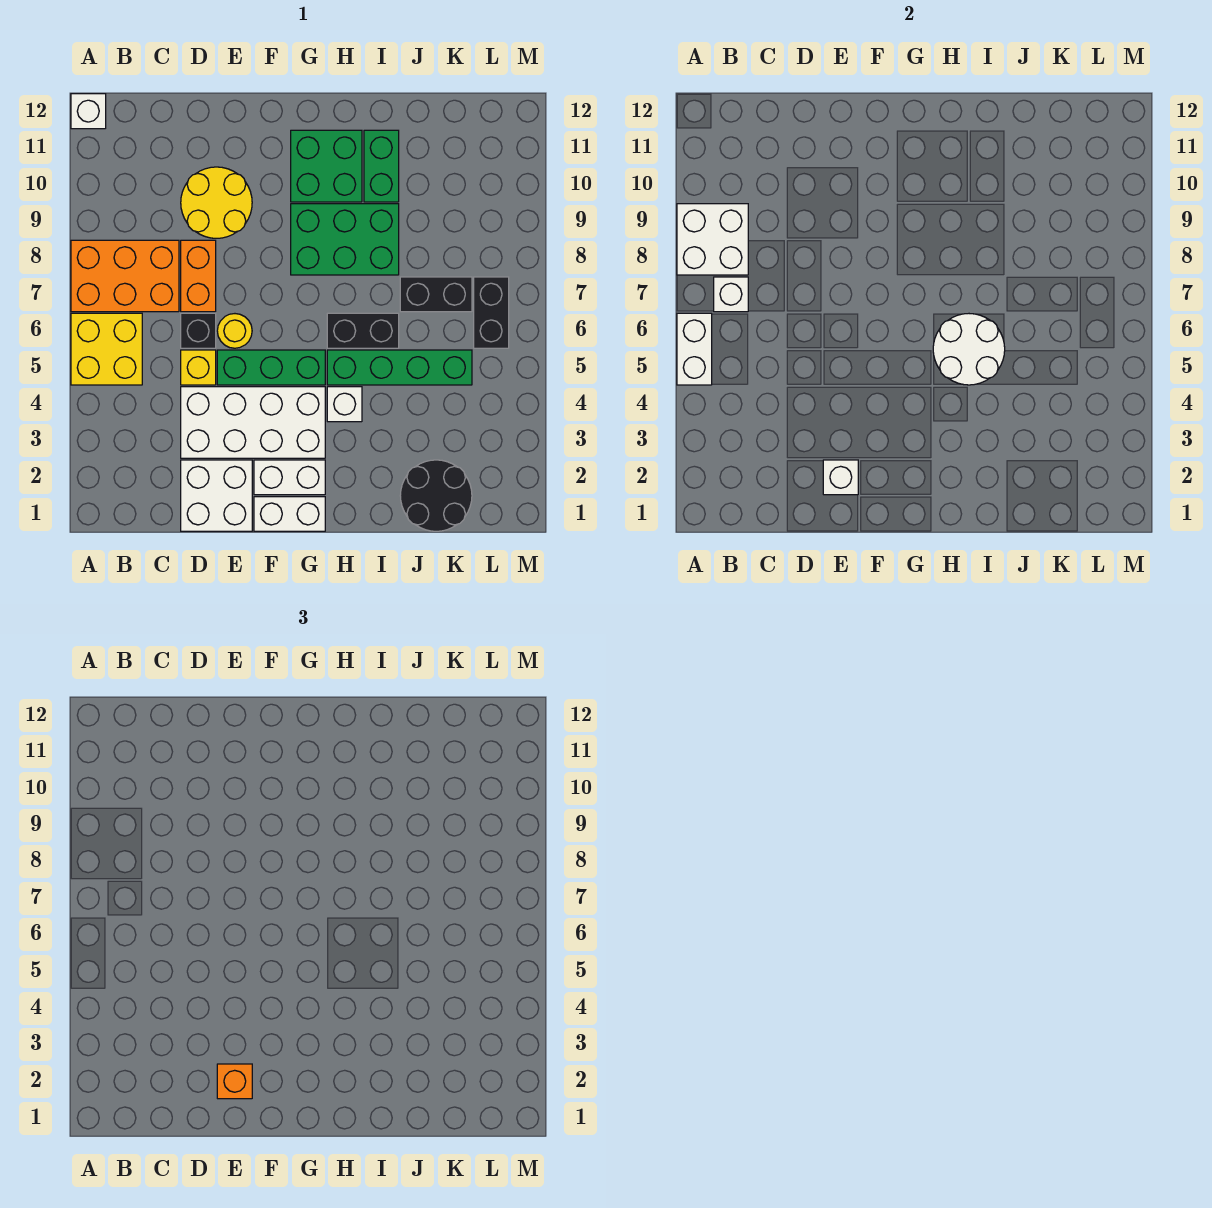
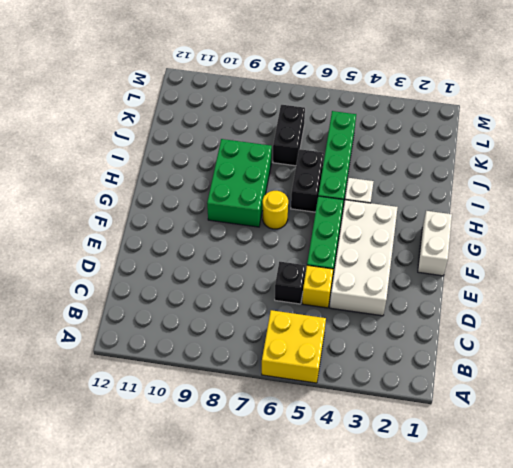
yellow round brick G7 level 1 -> yellow round brick E6 level 1
none -> orange brick A7:C8 level 1
none -> white brick A12 level 1
none -> white brick D1:E2 level 1

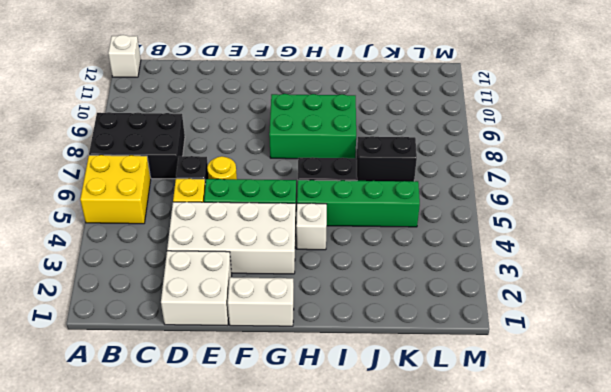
black brick A7:C8 level 1 -> orange brick A7:C8 level 1
none -> orange brick D7:D8 level 1
none -> yellow round brick D9:E10 level 1
none -> white brick F2:G2 level 1

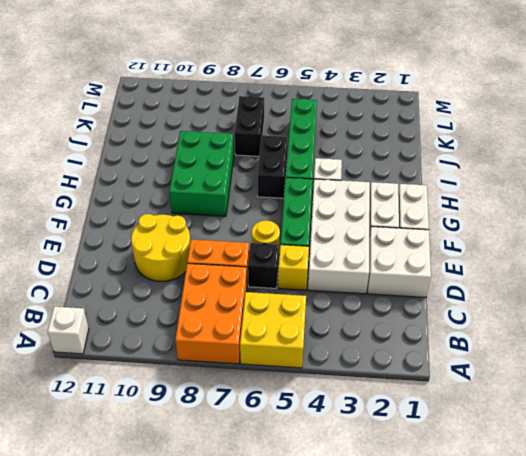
none -> green brick G10:H11 level 1
none -> green brick I10:I11 level 1
none -> black round brick J1:K2 level 1

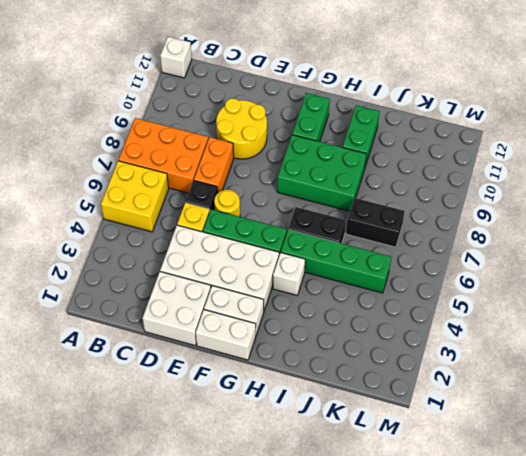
green brick G10:G11 level 1 -> green brick G10:H11 level 1
none -> black round brick J1:K2 level 1
none -> black brick L6:L7 level 1
none -> white brick A5:A6 level 2

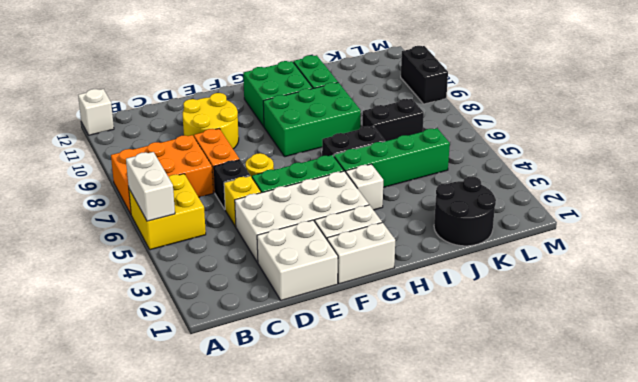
black brick M9:M10 level 1 -> black brick L6:L7 level 1
none -> white brick A8:B9 level 2
none -> white brick B7 level 2
none -> white brick E2 level 2

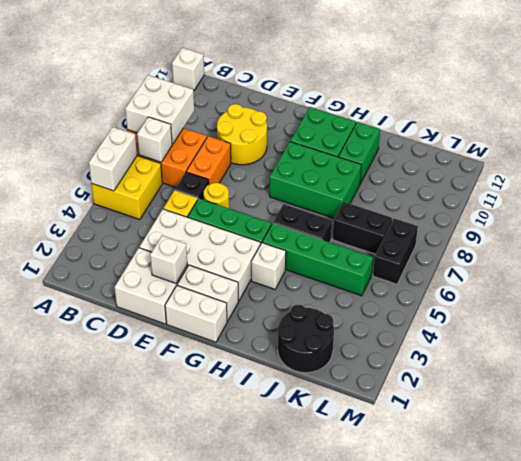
none -> white round brick H5:I6 level 2
none -> orange brick E2 level 3

